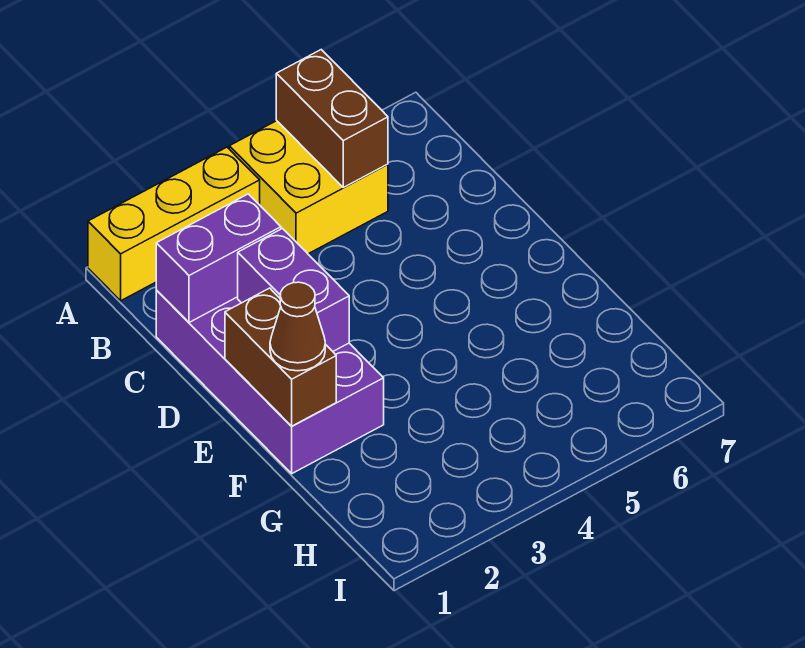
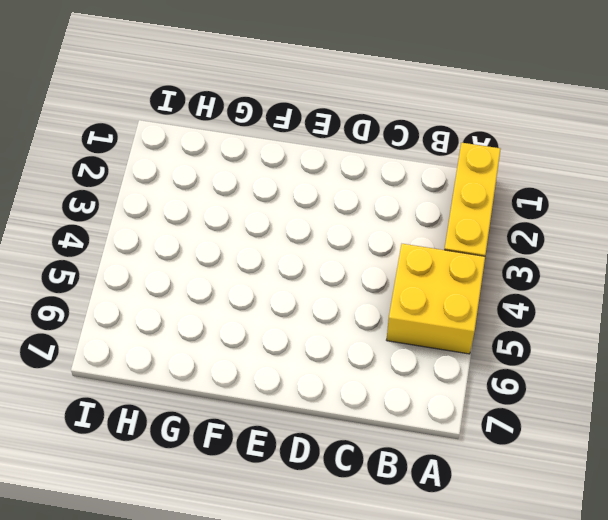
none -> purple brick C1:F2 level 1
none -> brown brick A5:B5 level 2

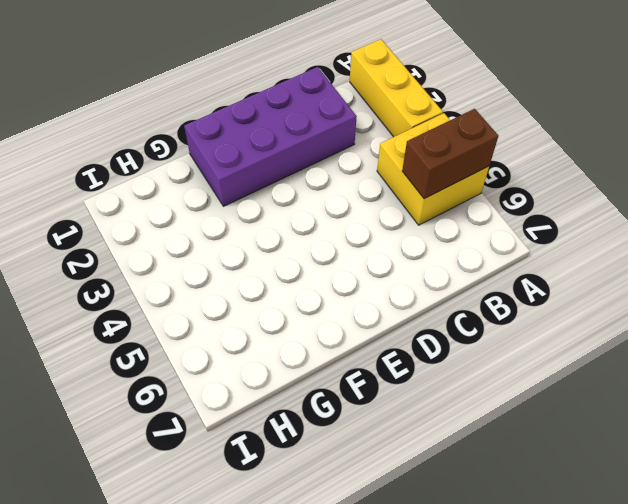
none -> purple brick C1:C2 level 2
none -> purple brick D2:E2 level 2

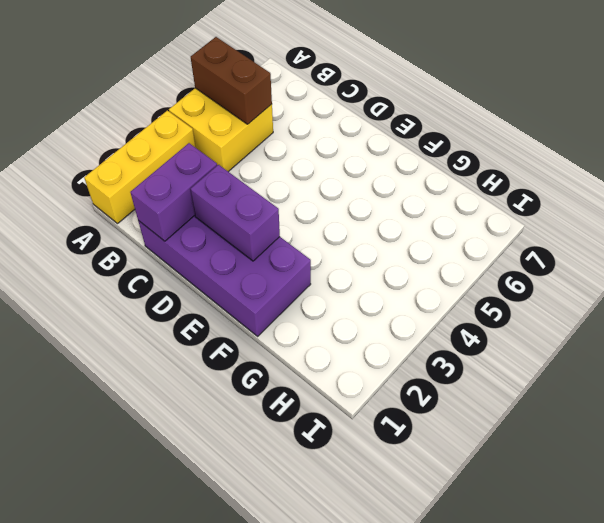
none -> brown brick E1:F1 level 2
none -> brown cone F1 level 3

